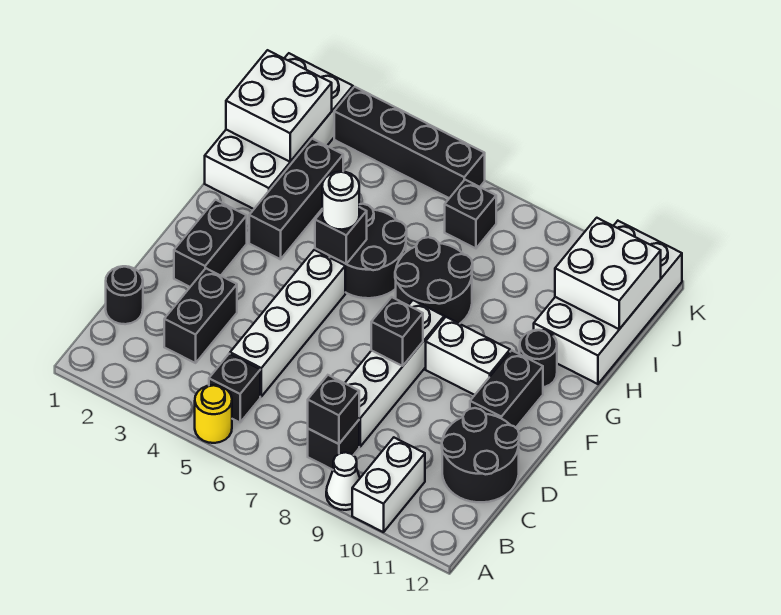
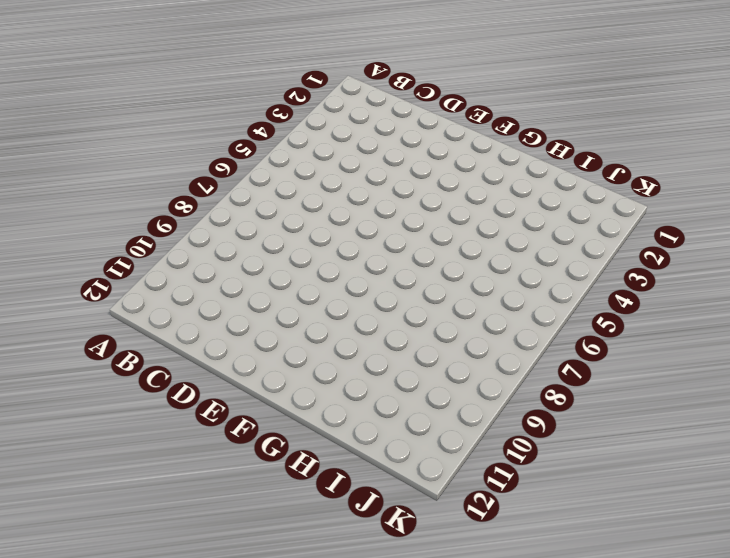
none -> yellow round brick A5 level 1
none -> white cone A9 level 1
none -> white brick A10:B10 level 1

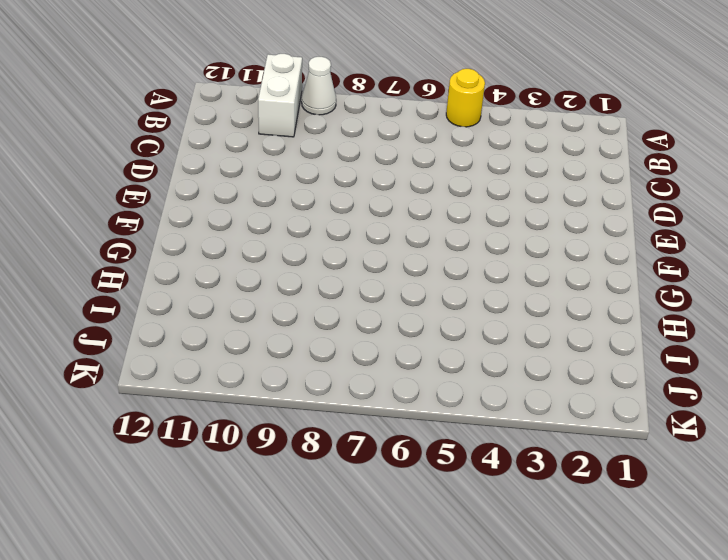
none -> black brick B5 level 1
none -> black brick B8 level 1
none -> black round brick C1 level 1

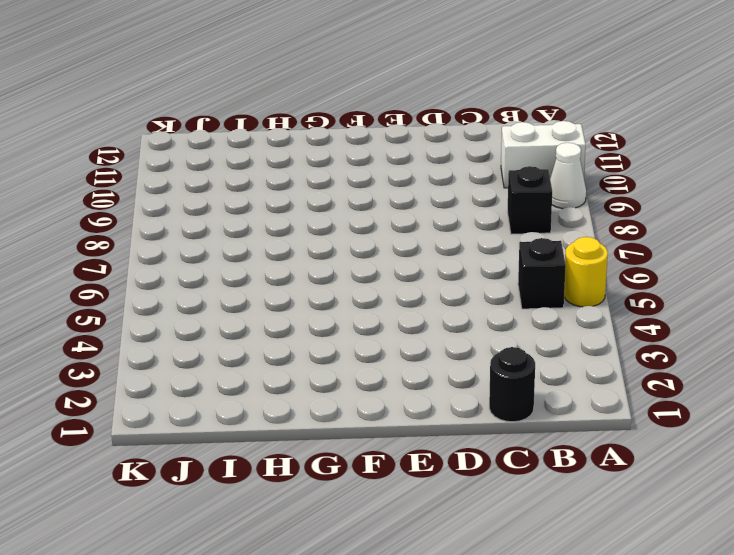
none -> black brick C3:D3 level 1
none -> white brick C5:F5 level 1
none -> white brick C8:F8 level 1

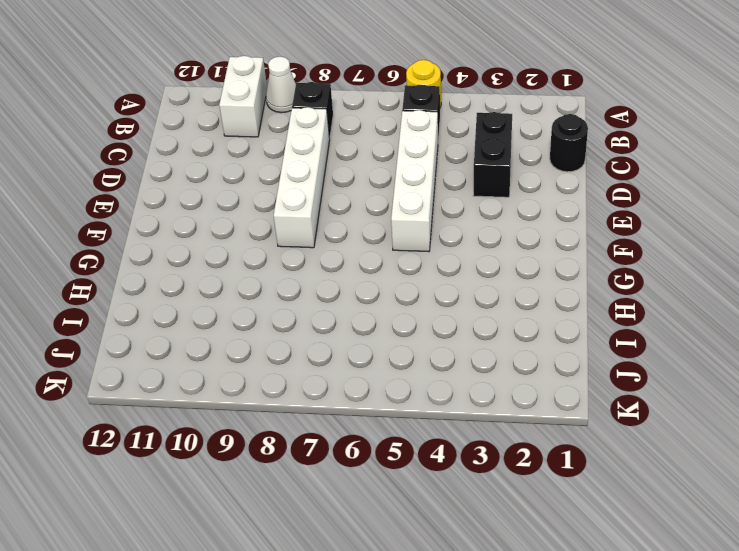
none -> black round brick C11:D12 level 1
none -> black brick E2:F2 level 1
none -> black brick E11:F11 level 1

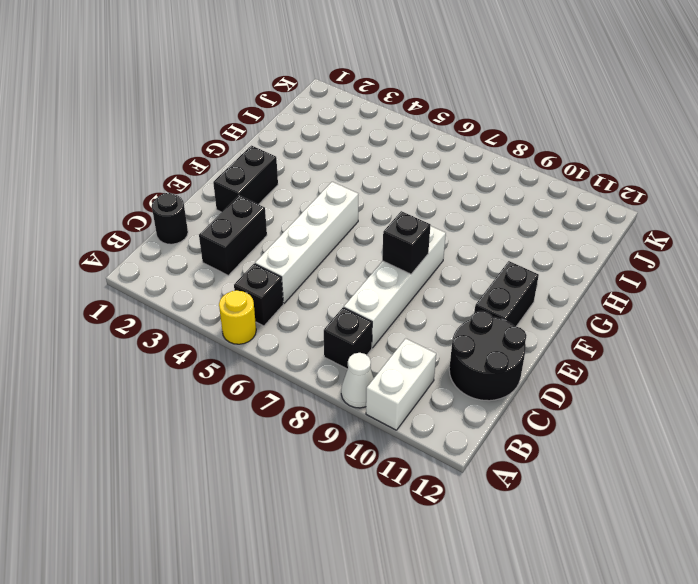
none -> white brick F9:F10 level 1
none -> black brick G3:I3 level 1
none -> black round brick G5:H6 level 1

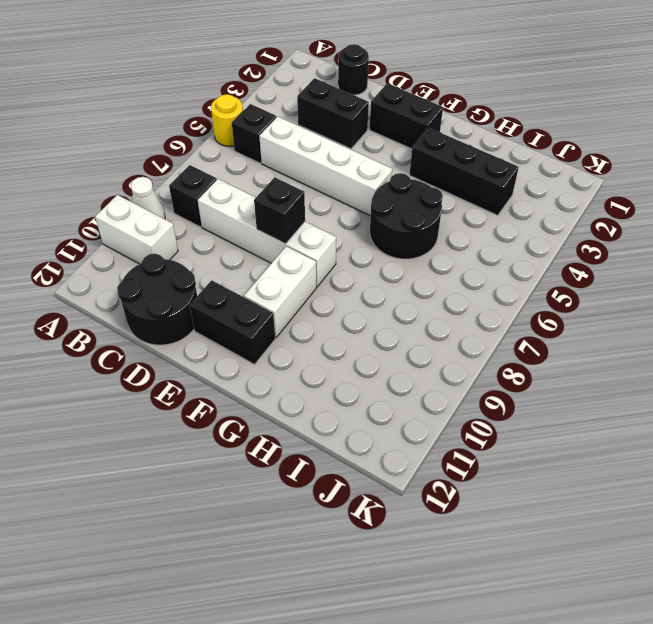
none -> black round brick G7:H8 level 1
none -> black round brick G11 level 1
none -> white brick H1:K2 level 1

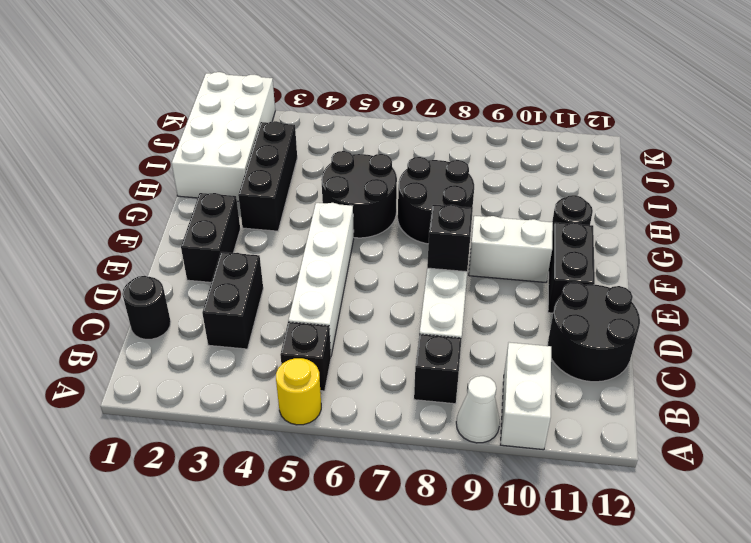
none -> white brick H11:K12 level 1
none -> black brick J7 level 1
none -> black brick K3:K6 level 1

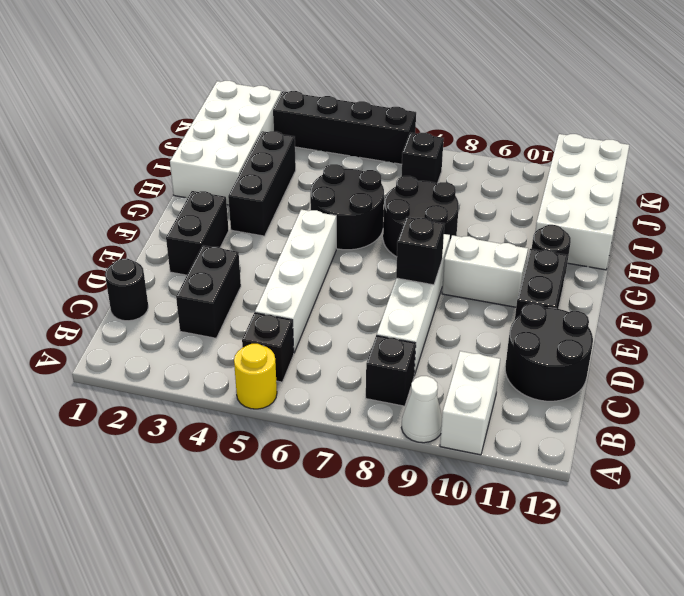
none -> black brick B8 level 2
none -> black brick G5 level 2
none -> white brick I1:J2 level 2

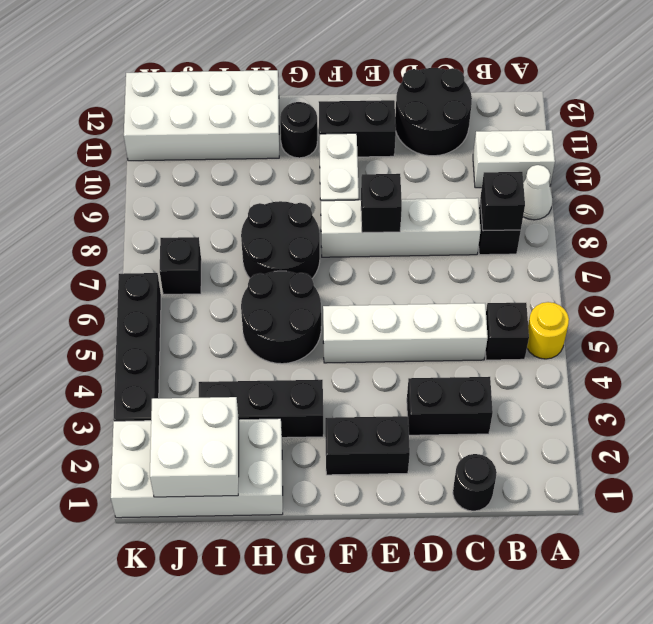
none -> black brick G5 level 2
none -> white brick I11:J12 level 2
none -> white round brick G5 level 3

